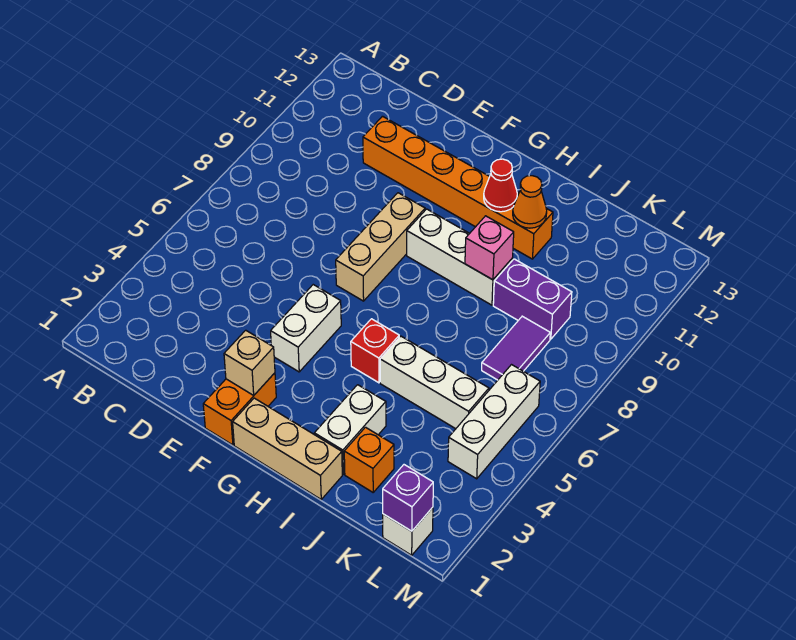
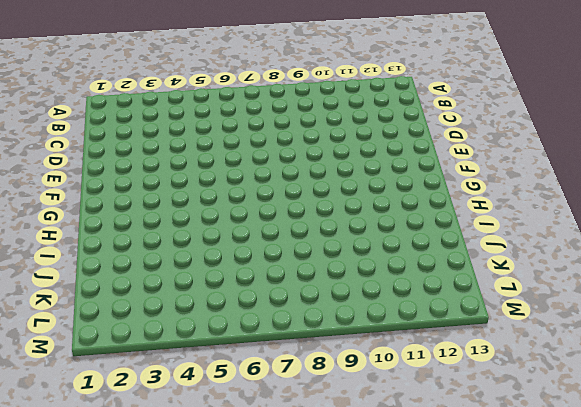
none -> orange brick D11:I11 level 1
none -> orange brick F1:F2 level 1
none -> white brick F4:F5 level 1

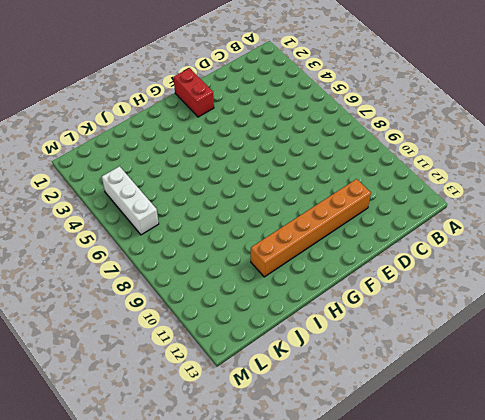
red brick F1:F2 level 1 -> orange brick F1:F2 level 1
none -> white brick F4:F5 level 1
none -> tan brick F7:F9 level 1
none -> tan brick G1:I1 level 1

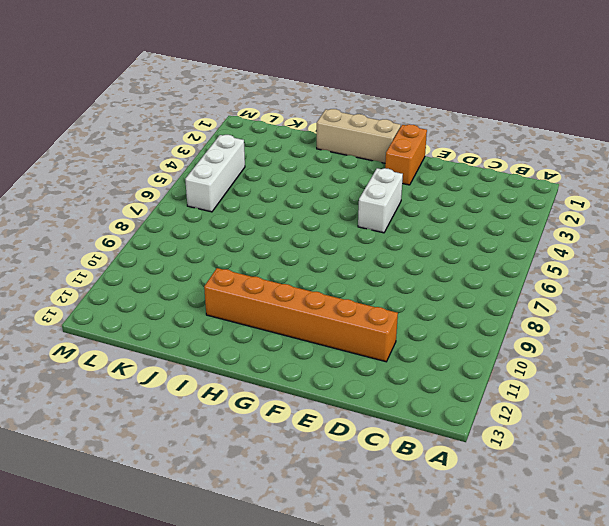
none -> tan brick F7:F9 level 1
none -> white brick G9:I9 level 1
none -> red brick H5 level 1

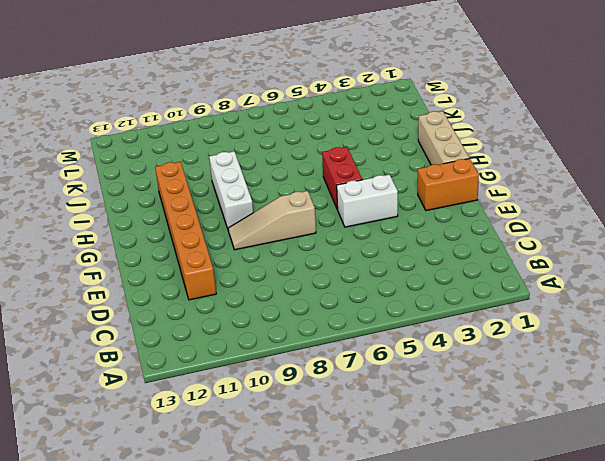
tan slope F7:F9 level 1 top 7 -> tan brick F7:F9 level 1
red brick G5:H5 level 1 -> red brick H5 level 1
none -> white brick I2:I3 level 1
none -> white brick I5:K5 level 1
none -> orange brick J2 level 1

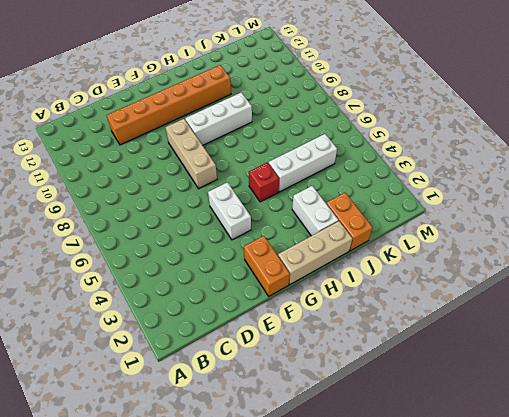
orange brick J1:J2 level 1 -> orange brick J2 level 1
none -> purple brick J9:K9 level 1
none -> purple tile K7:K8 level 1
none -> white brick L1 level 1

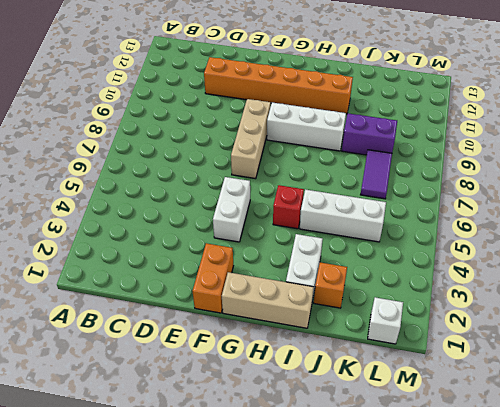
none -> white brick L4:L6 level 1
none -> tan brick F2 level 2
none -> red cone H11 level 2

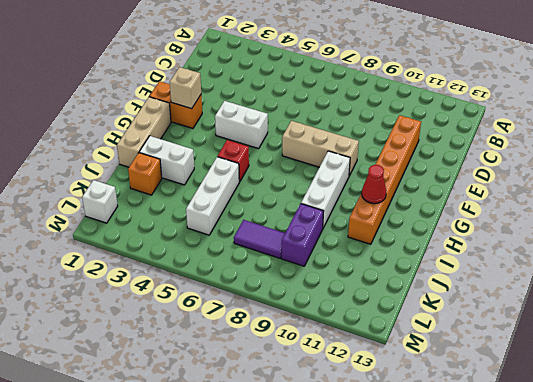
none -> white brick L4:L6 level 1
none -> pink brick I9 level 2
none -> orange cone I11 level 2

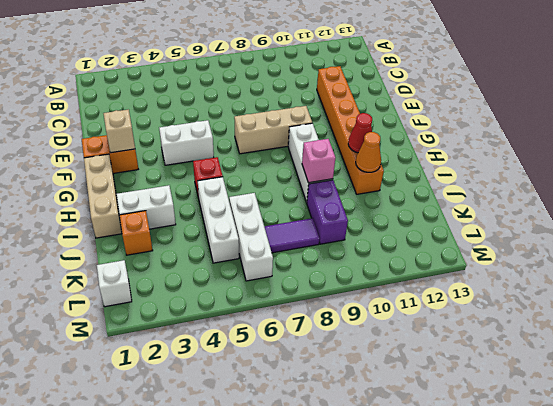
white brick J6:L6 level 1 -> white brick L4:L6 level 1
none -> purple brick L1 level 2

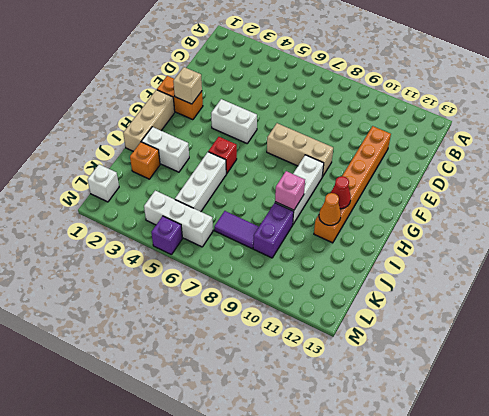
purple brick M5 level 1 -> purple brick L1 level 2

